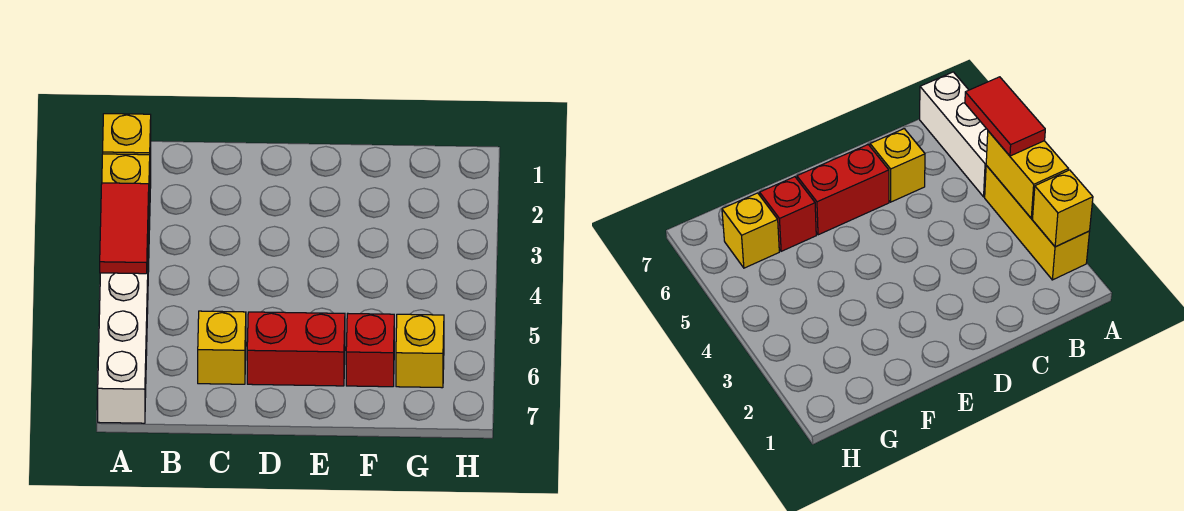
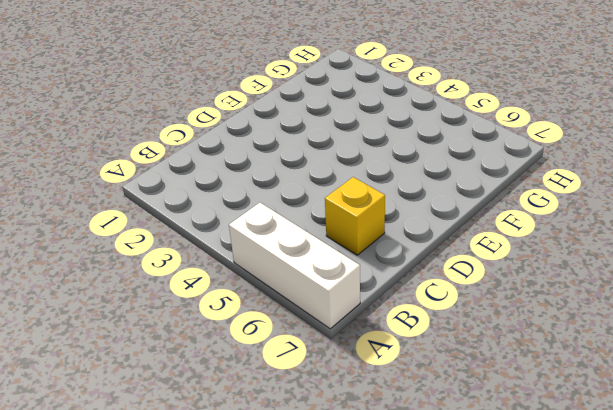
none -> yellow brick A2:A4 level 1
none -> red brick D6:E6 level 1

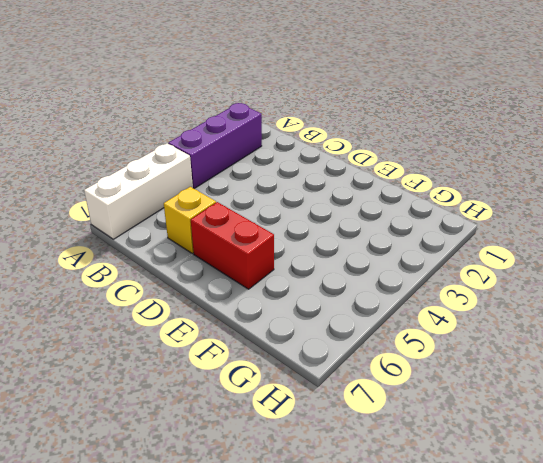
purple brick A2:A4 level 1 -> yellow brick A2:A4 level 1
none -> red brick F6 level 1
none -> yellow brick G6 level 1

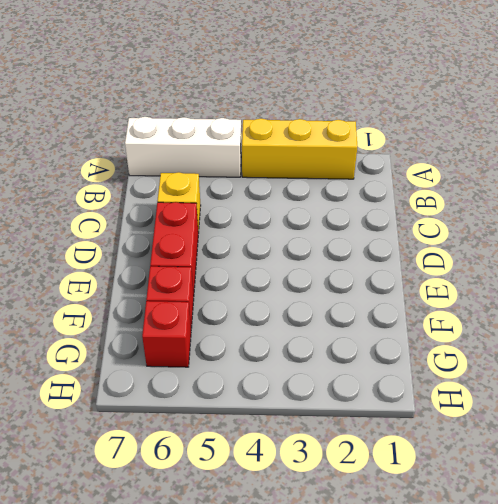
red brick G6 level 1 -> yellow brick G6 level 1
none -> yellow brick A2 level 2
none -> yellow brick A3:A4 level 2

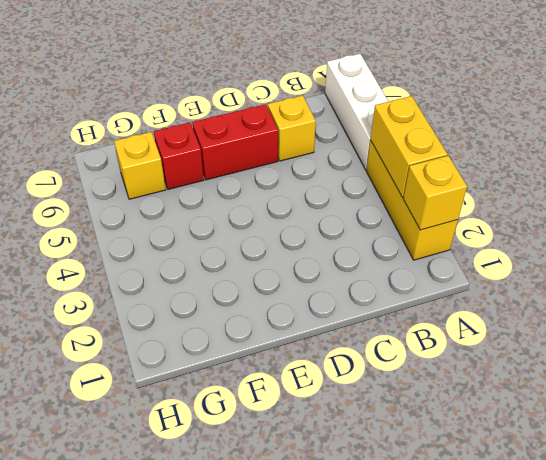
none -> red tile A4:A5 level 3

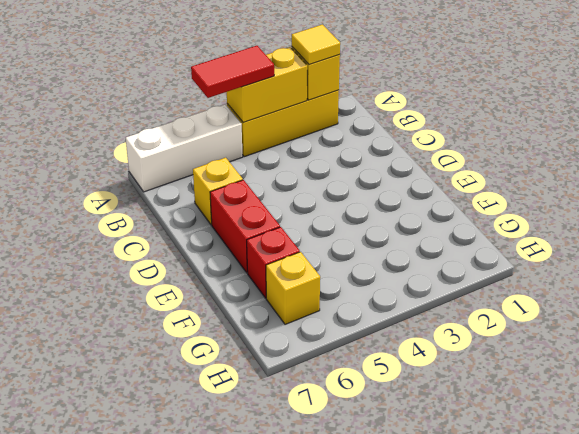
yellow tile A2 level 3 -> none

